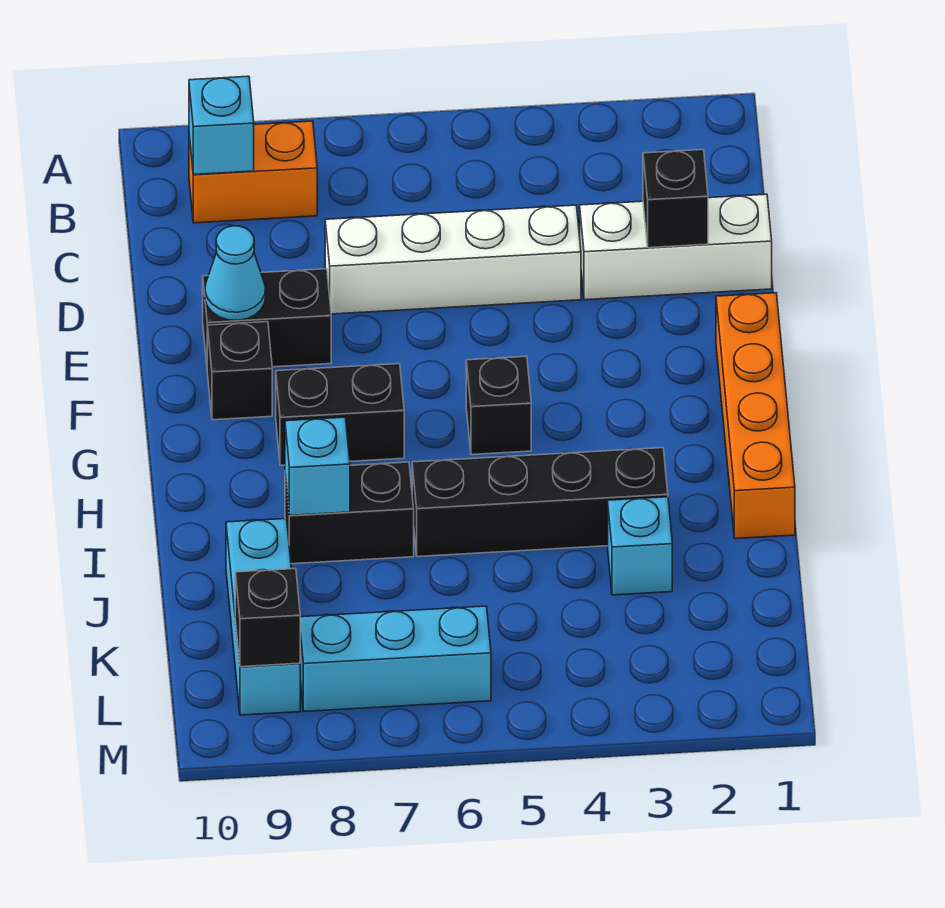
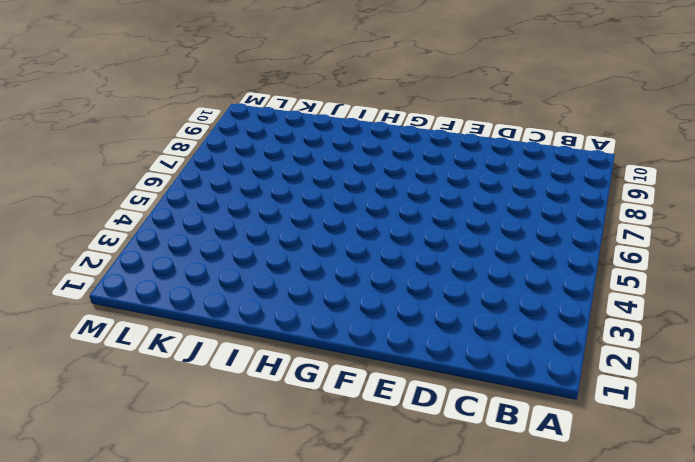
none -> orange brick B8:B9 level 1
none -> white brick D1:D3 level 1
none -> white brick D4:D7 level 1

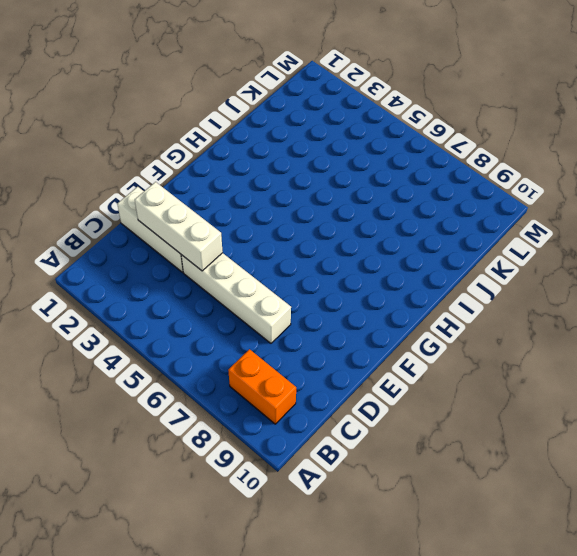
white brick D2:D4 level 2 -> black brick D2 level 2
none -> black brick E8:E9 level 1
none -> orange brick F1:I1 level 1
none -> black brick F9 level 1

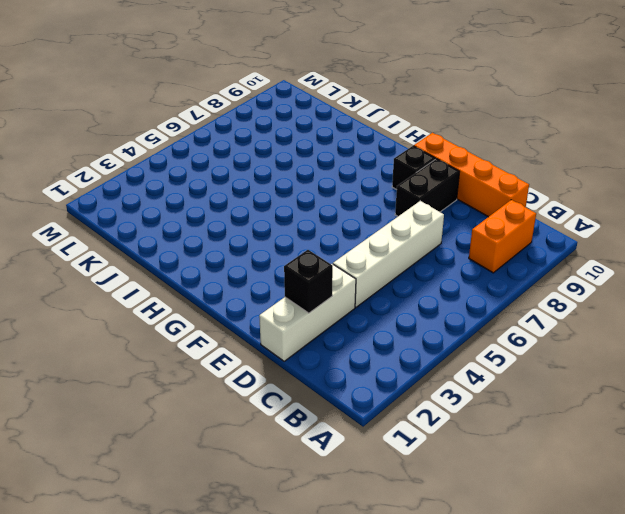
orange brick C10:F10 level 1 -> orange brick F1:I1 level 1
none -> black brick G5 level 1
none -> black brick G7:G8 level 1
none -> black brick I3:I6 level 1

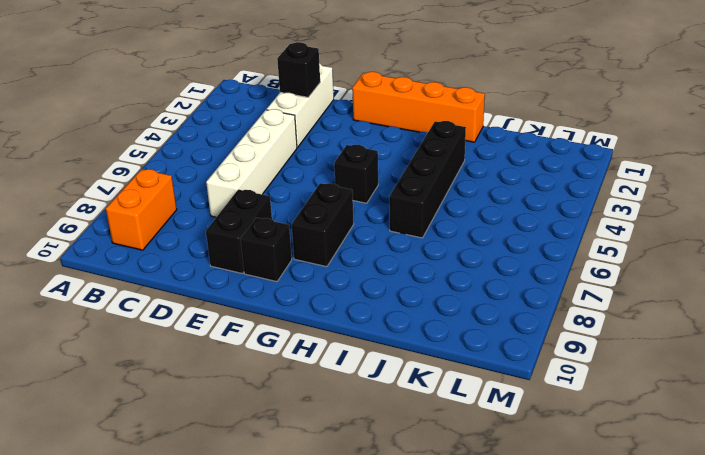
none -> black brick I7:I8 level 1
none -> cyan brick J3 level 1
none -> cyan brick J9:L9 level 1

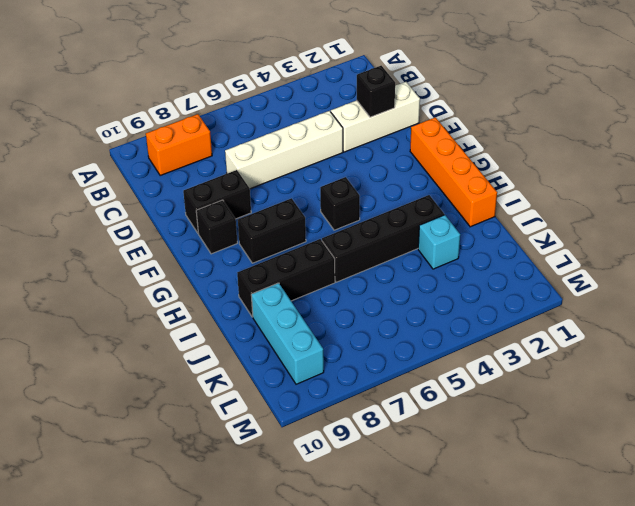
black brick I7:I9 level 1 -> black brick I7:I8 level 1
none -> cyan brick L6:L8 level 1
none -> cyan brick B9 level 2
none -> cyan cone E9 level 2

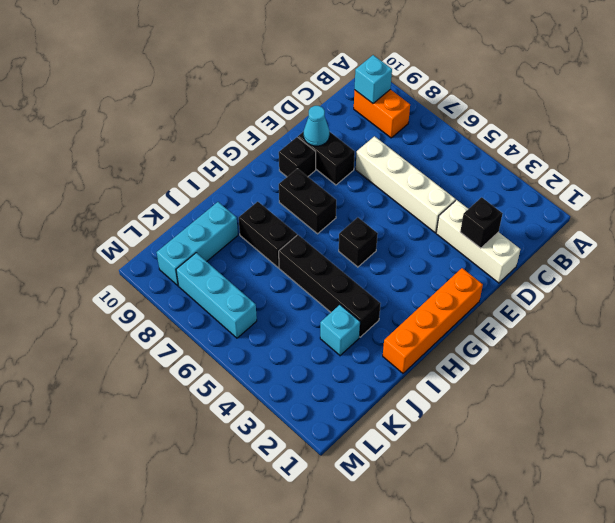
none -> cyan brick I8 level 2
none -> black brick L9 level 2

